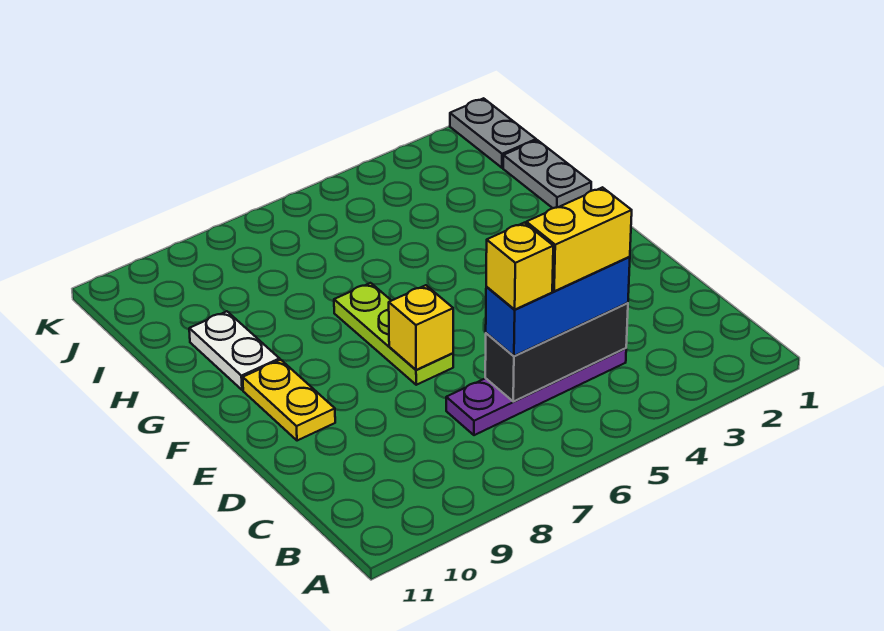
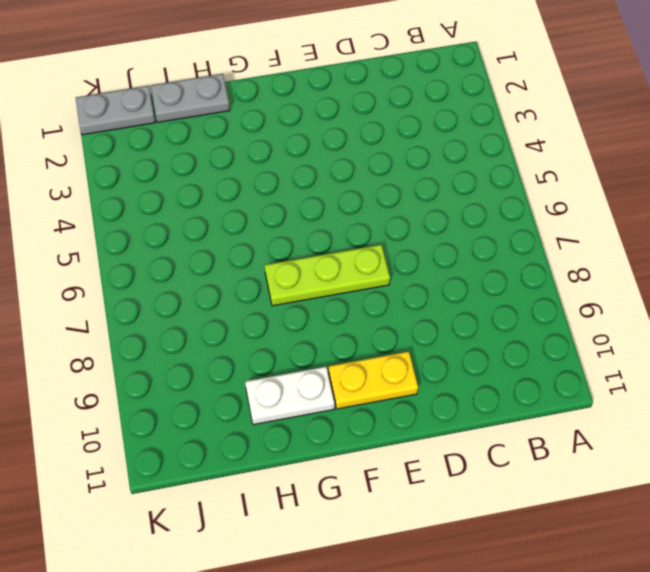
none -> purple plate C4:C7 level 1
none -> black brick C4:C6 level 2

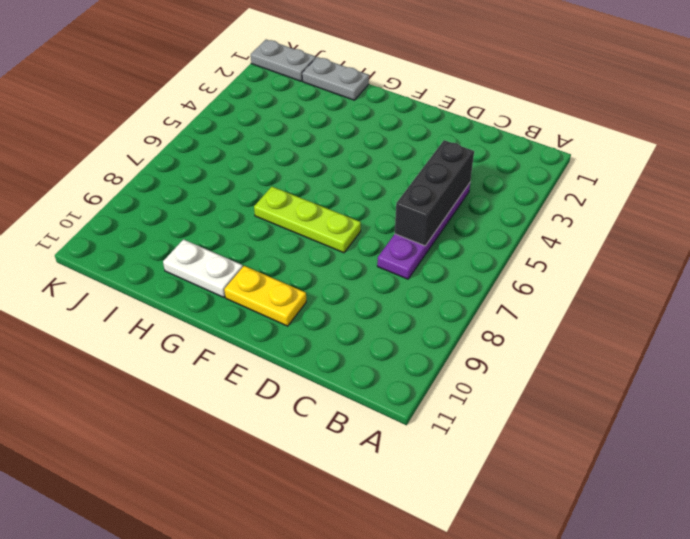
none -> yellow brick E7 level 2
none -> blue brick C4:C6 level 3

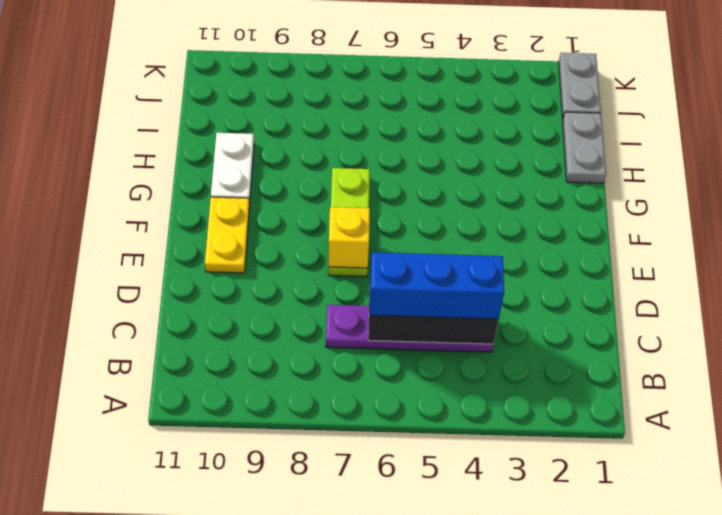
none -> yellow brick C4:C5 level 4
none -> yellow brick C6 level 4

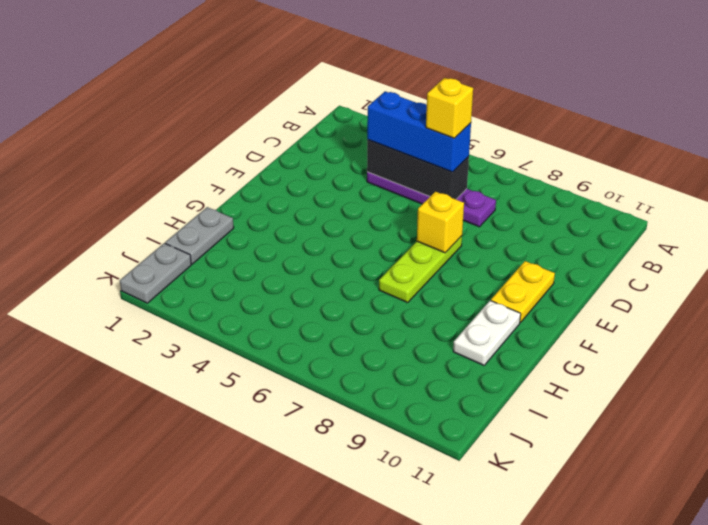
none -> yellow brick C4:C5 level 4

